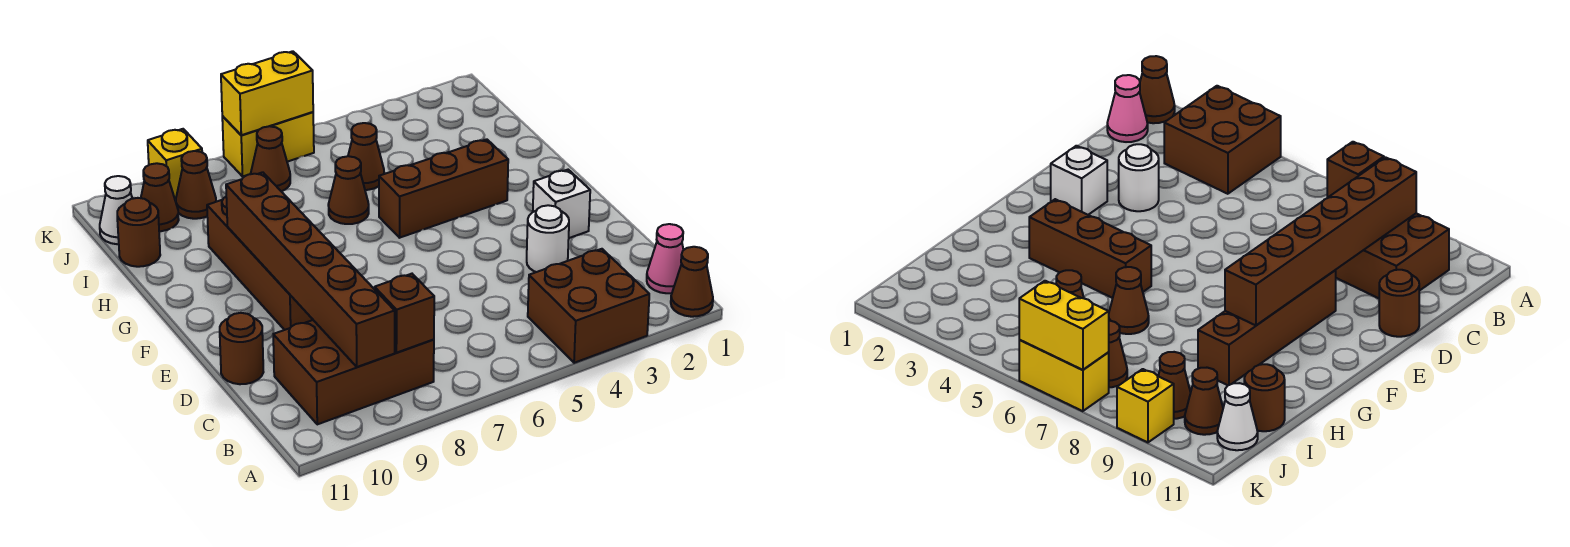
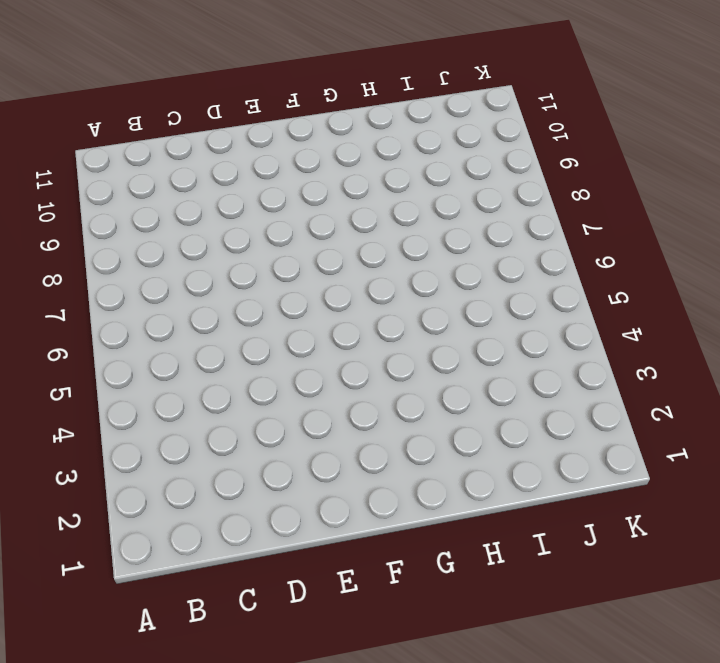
none -> brown cone A1 level 1
none -> brown brick A3:B4 level 1
none -> pink cone B1 level 1

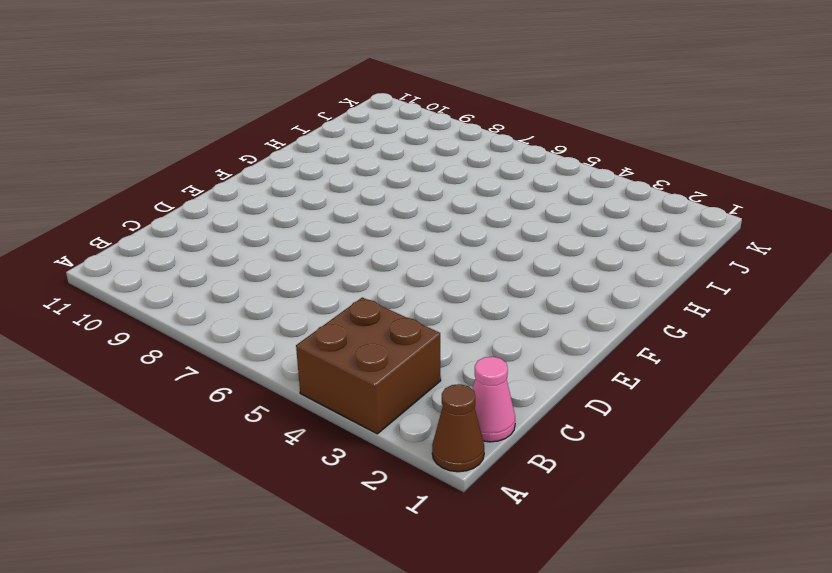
none -> brown brick B8:C10 level 1
none -> white round brick D3 level 1
none -> brown round brick D11 level 1

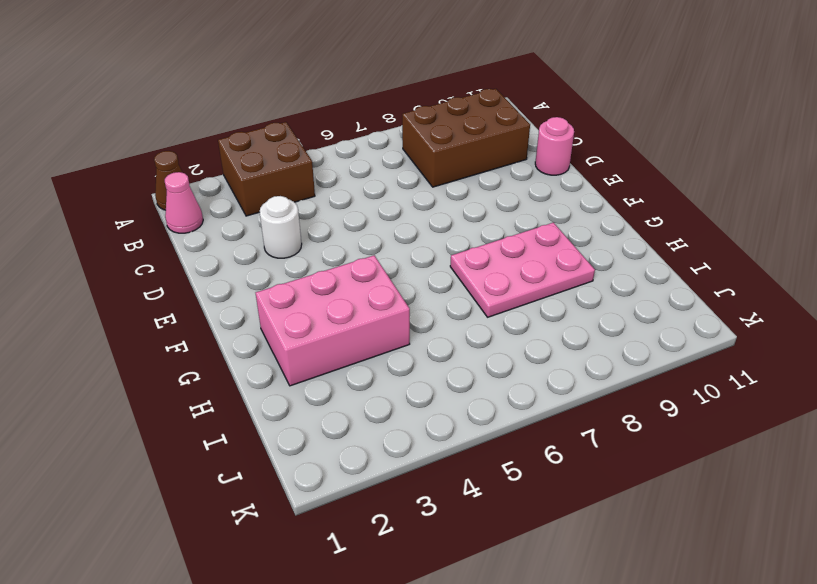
pink round brick D11 level 1 -> brown round brick D11 level 1
pink brick G2:H4 level 1 -> brown brick G3:G5 level 1
pink plate G7:H9 level 1 -> brown brick E9:H9 level 1
none -> white brick E2 level 1
none -> brown cone H6 level 1
none -> brown cone I5 level 1

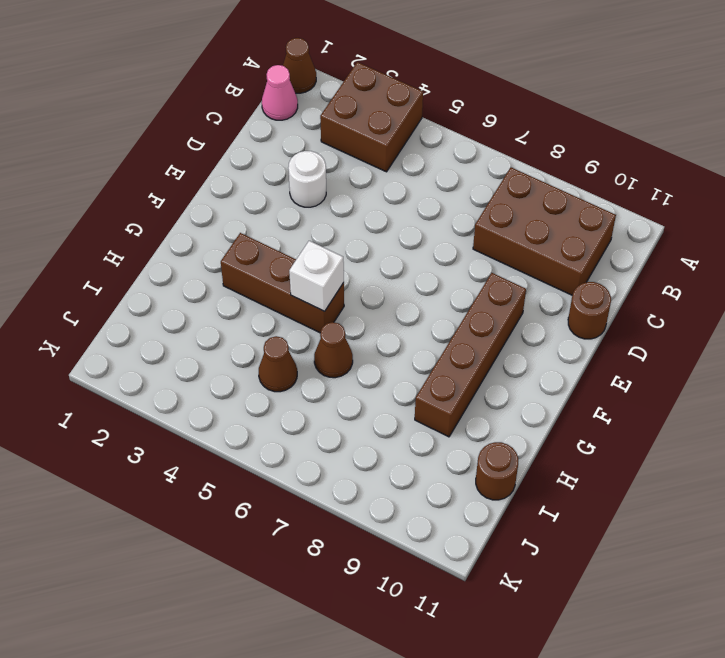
white brick G5 level 2 -> white brick E2 level 1
none -> brown cone J7 level 1
none -> brown cone J9 level 1
none -> brown cone J10 level 1

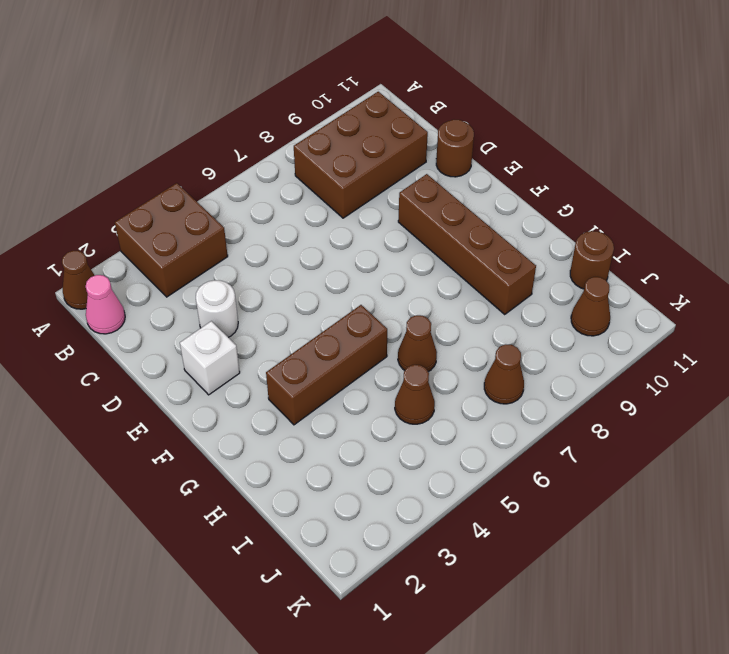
none -> brown cone J9 level 1
none -> white cone J11 level 1
none -> yellow brick K6:K7 level 1

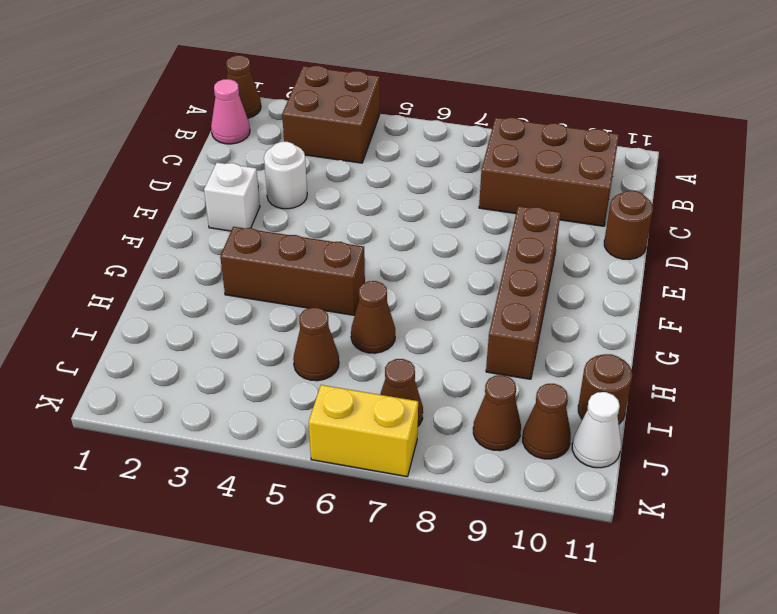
none -> yellow brick K9 level 1
none -> brown brick B8 level 2
none -> brown brick B9:G9 level 2

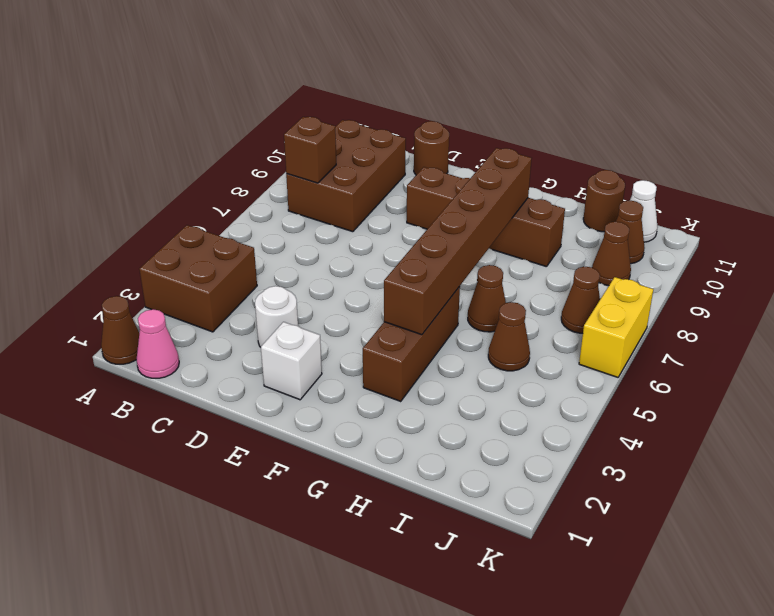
brown brick G4:G9 level 2 -> brown brick B9:G9 level 2
none -> yellow brick K9 level 1
none -> yellow brick K6:K7 level 2

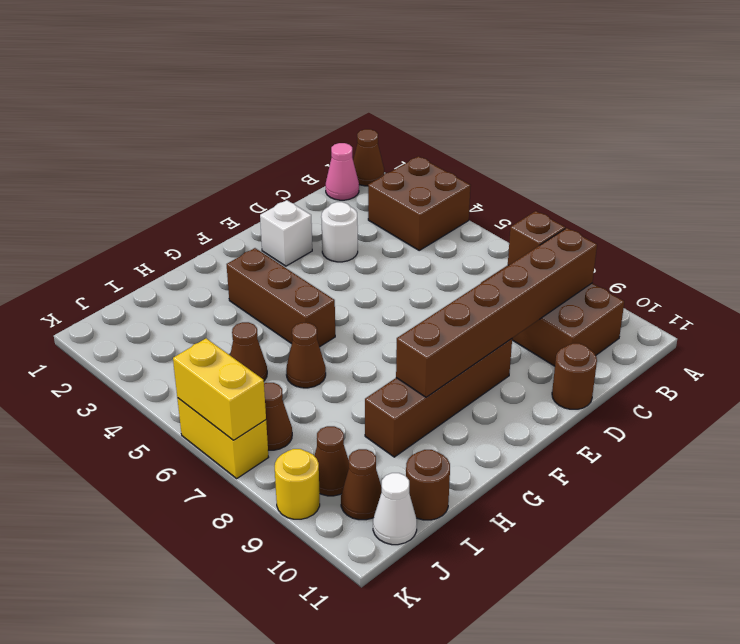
yellow round brick K9 level 1 -> yellow brick K9 level 1

